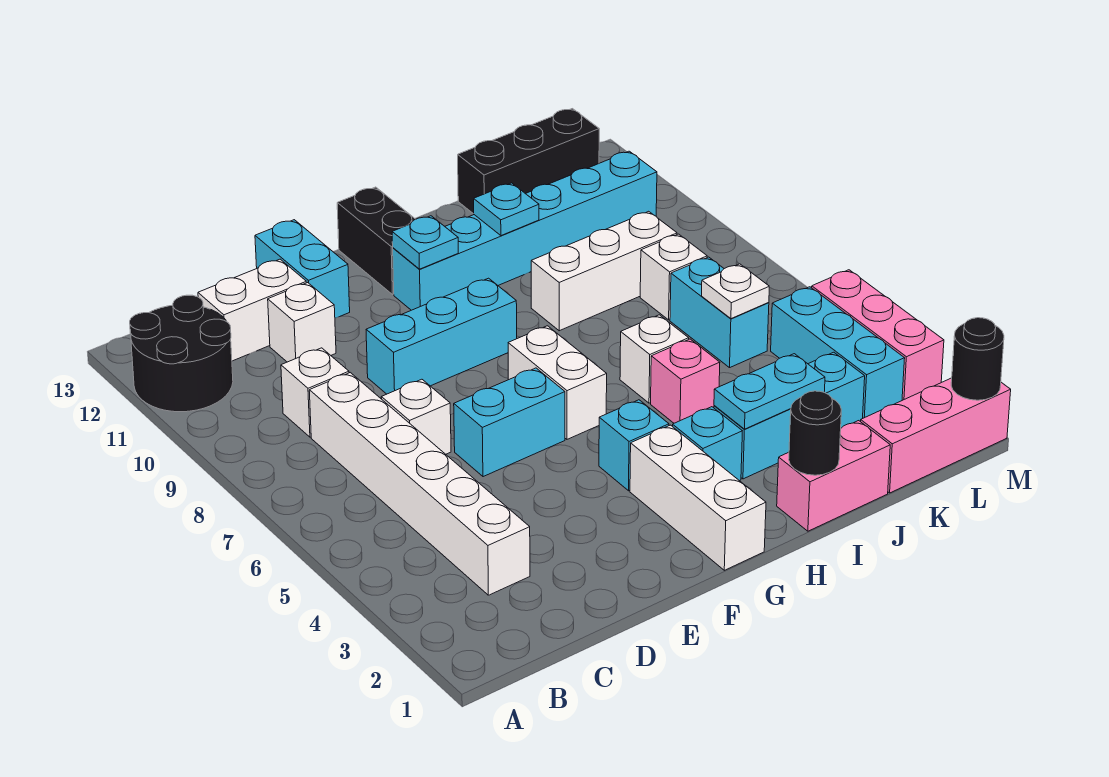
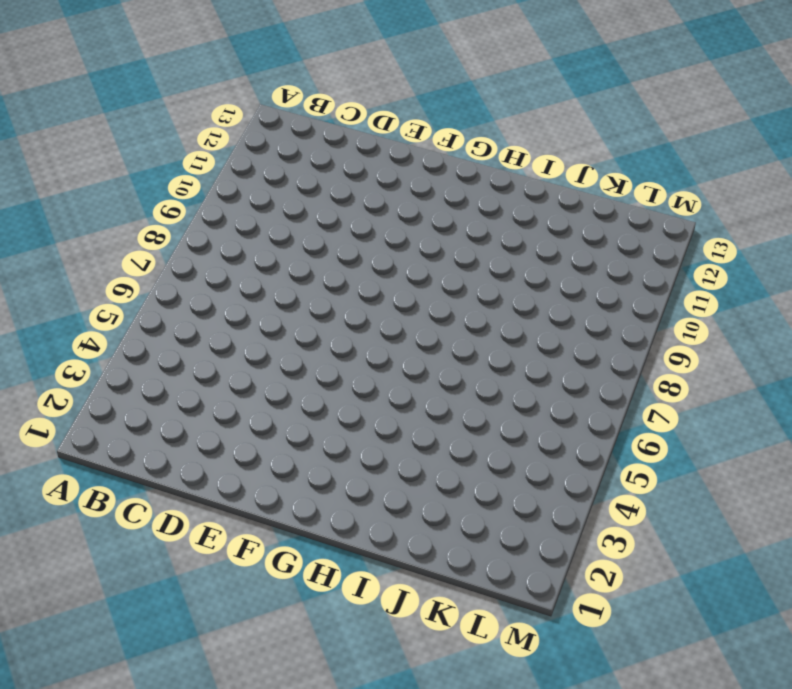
none -> black round brick A11:B12 level 1
none -> white brick C3:C8 level 1
none -> white brick C9 level 1
none -> white brick C12:D12 level 1

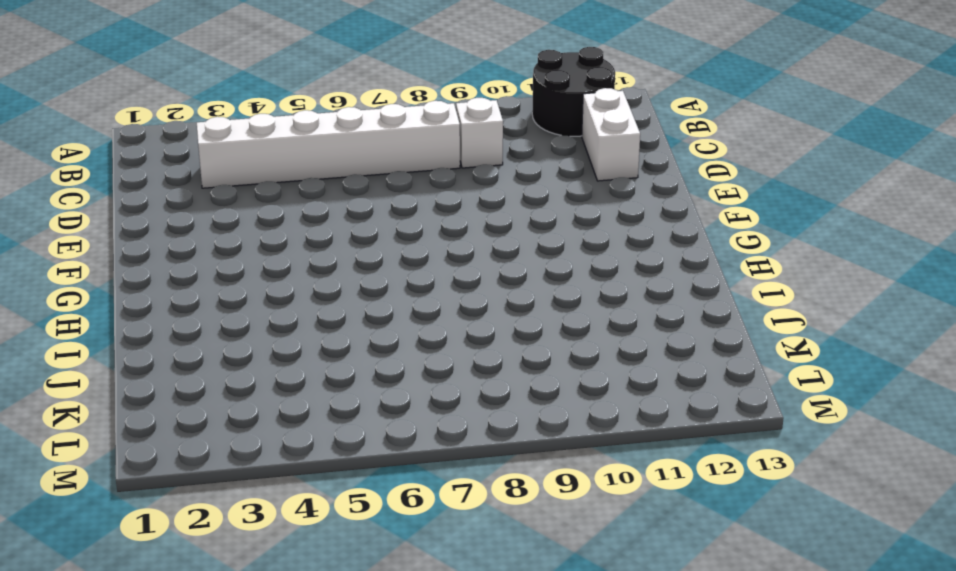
none -> white brick D7 level 1
none -> white brick D11 level 1
none -> cyan brick E6:F6 level 1
none -> cyan brick E9:G9 level 1

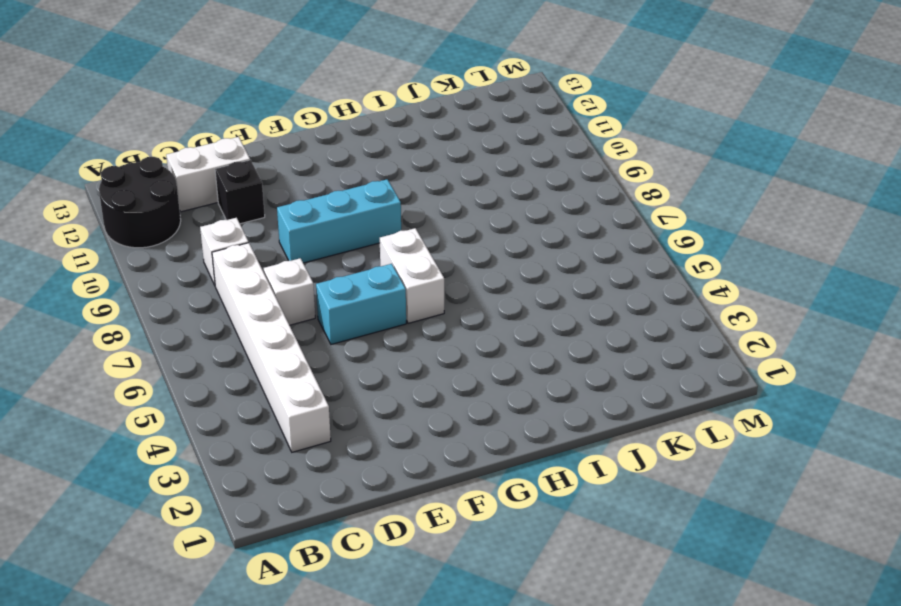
black brick D11 level 1 -> white brick D11 level 1
none -> cyan brick E12:E13 level 1
none -> white brick G1:G3 level 1
none -> cyan brick G4 level 1
none -> cyan brick G11:L11 level 1

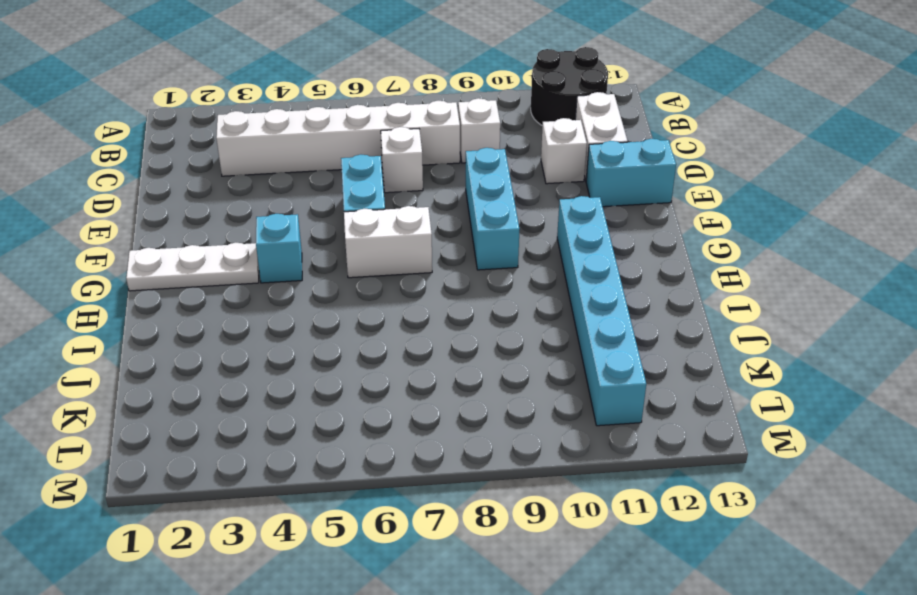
white plate G1:G3 level 1 -> white brick G1:G3 level 1
none -> black brick G12:G13 level 1
none -> cyan brick H3 level 1
none -> pink brick I1:J1 level 1
none -> cyan brick I3:K3 level 1

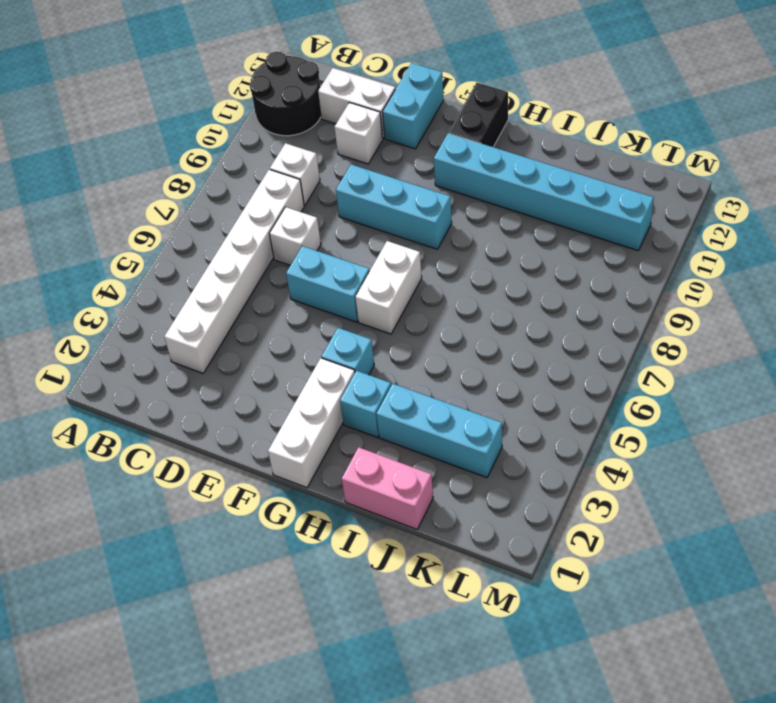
none -> pink brick I5 level 1
none -> white brick I6 level 1
none -> white brick I9:K9 level 1
none -> black brick J13:L13 level 1

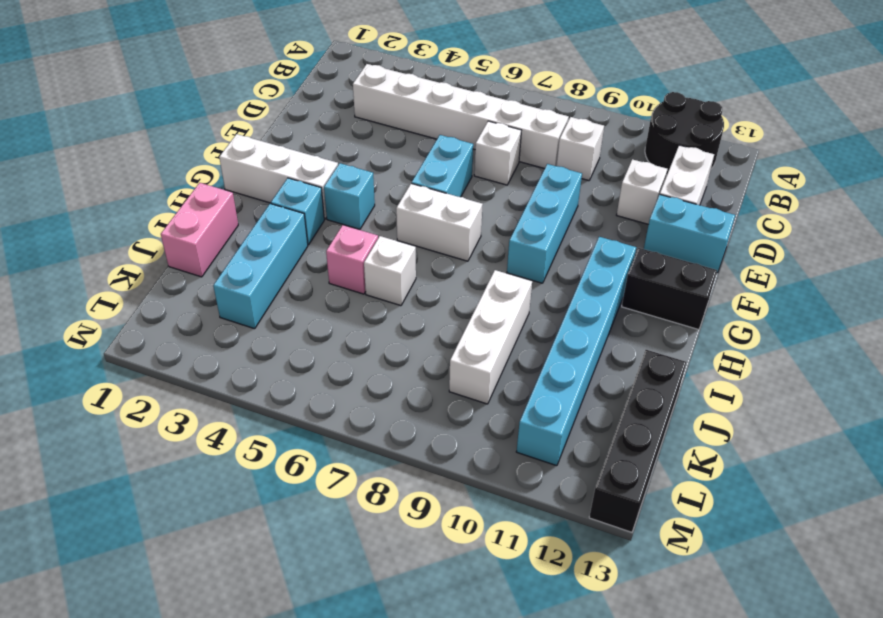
black brick J13:M13 level 1 -> black brick J13:L13 level 1
none -> pink brick K1:M1 level 1
none -> cyan brick K6:K7 level 1
none -> white brick K8 level 1
none -> cyan brick L3:L5 level 1

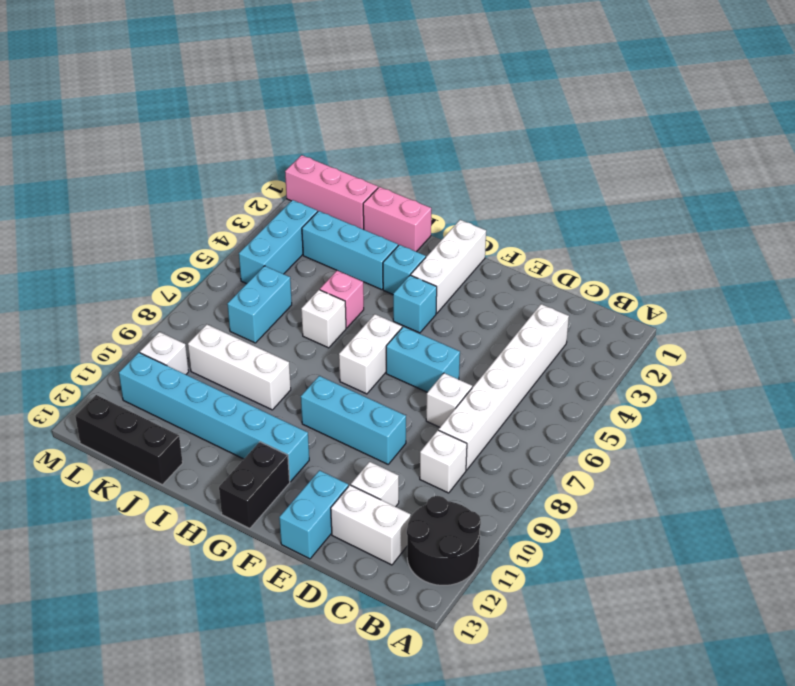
white brick L10 level 1 -> white brick K8 level 1
none -> pink brick M3:M5 level 1
none -> cyan plate G11 level 2
none -> black round brick I1 level 2
none -> cyan plate I3:J3 level 2

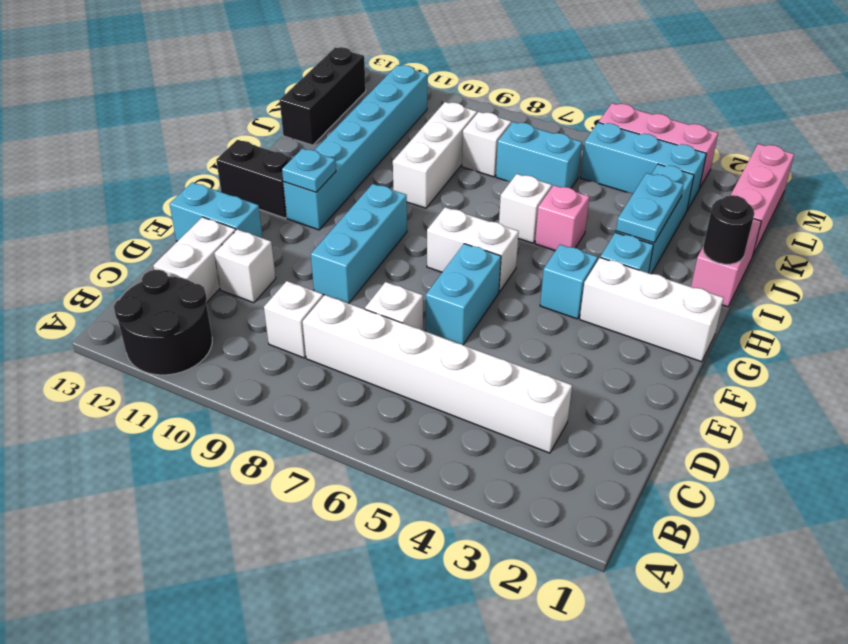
none -> cyan plate I11 level 2
none -> white plate K6 level 2
none -> black round brick M1 level 2

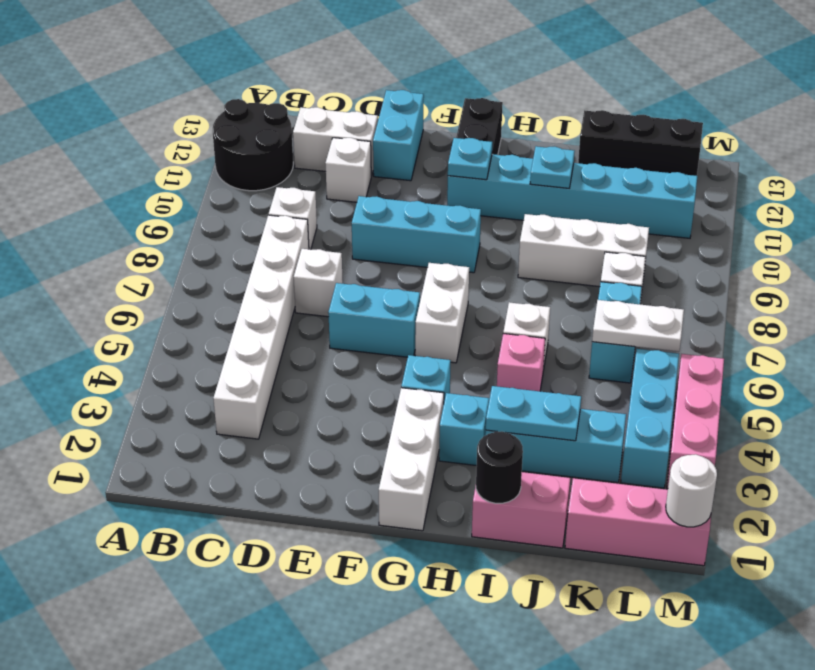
white plate K6:L6 level 2 -> white plate K6 level 2
white round brick M1 level 2 -> black round brick M1 level 2

